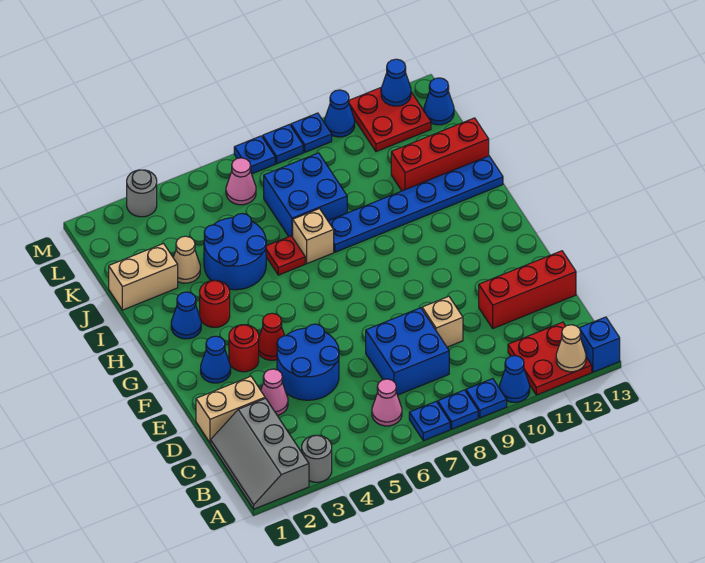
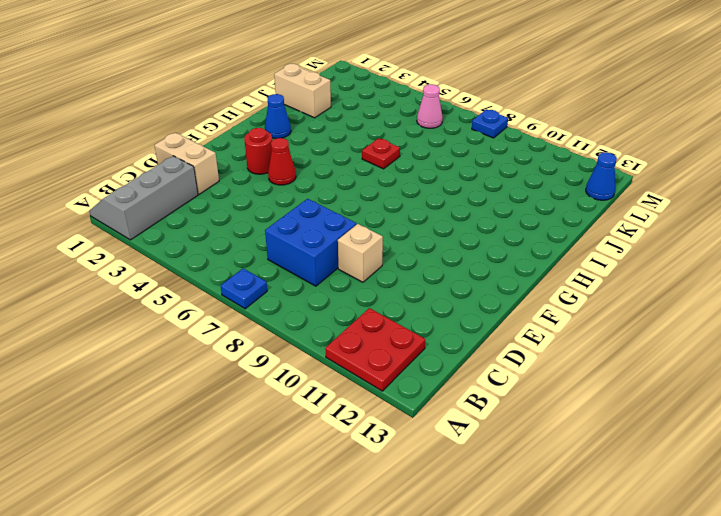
none -> grey round brick A3 level 1
none -> blue plate A8 level 1
none -> blue plate A9 level 1
none -> blue cone A10 level 1

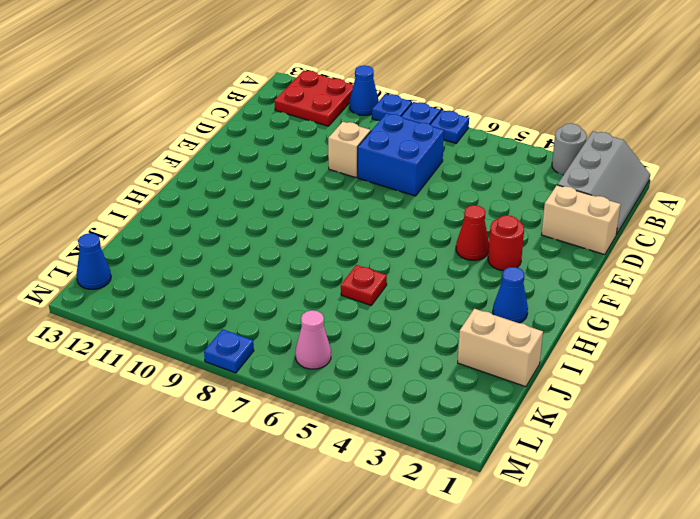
none -> blue brick A13 level 1
none -> pink cone B6 level 1
none -> pink cone D3 level 1
none -> blue round brick D4:E5 level 1

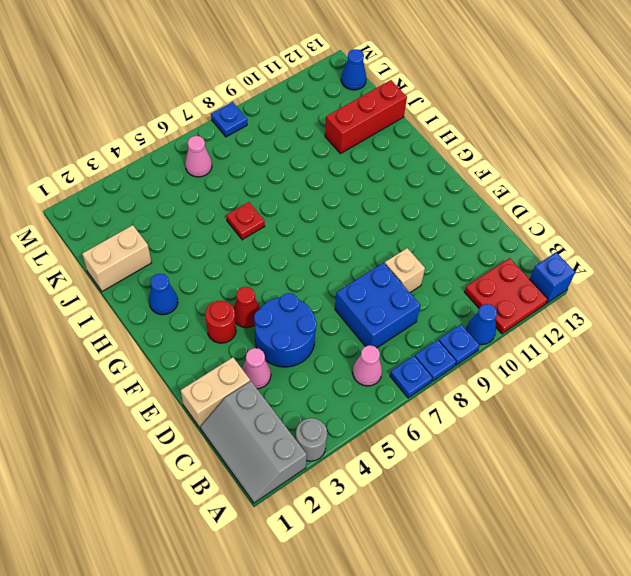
none -> red brick D11:D13 level 1
none -> blue cone F2 level 1
none -> red round brick H3 level 1
none -> blue round brick I4:J5 level 1

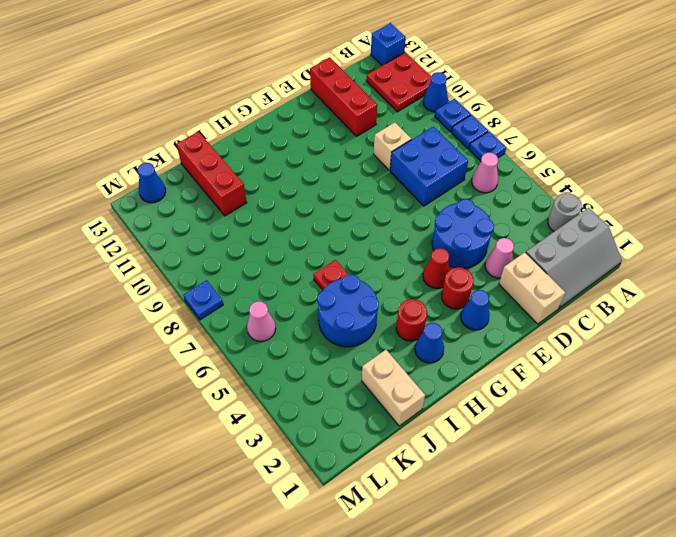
none -> tan brick I7 level 1
none -> blue plate I8:I13 level 1
none -> tan cone J3 level 1
none -> blue brick J7:K8 level 1

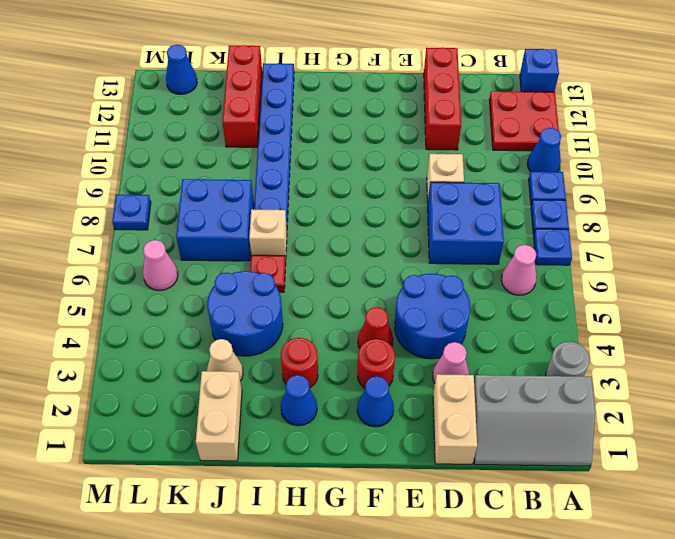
none -> red plate L11:M12 level 1
none -> grey round brick M3 level 1
none -> blue plate M7 level 1
none -> blue plate M9 level 1

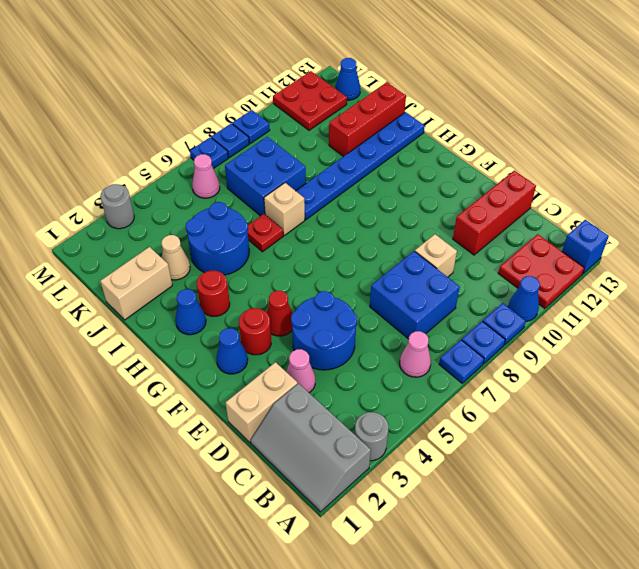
none -> blue cone M10 level 1
none -> tan cone A12 level 2
none -> blue cone M12 level 2

